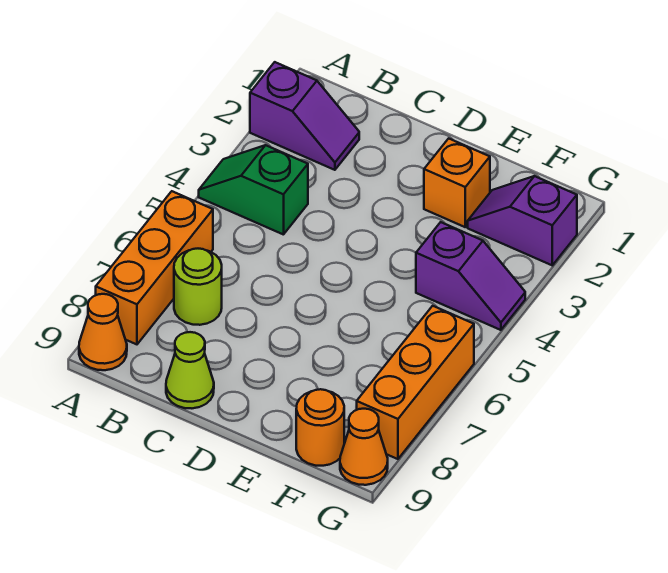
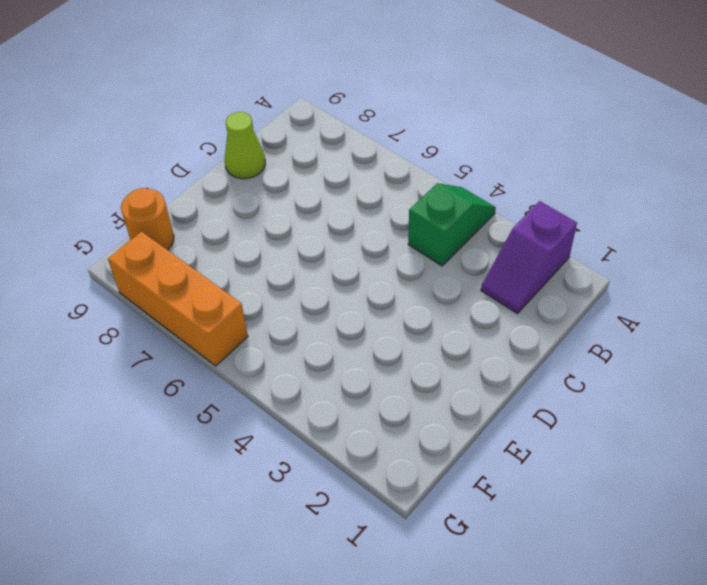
none -> orange brick A6:A8 level 1
none -> orange cone A9 level 1
none -> lime round brick B7 level 1

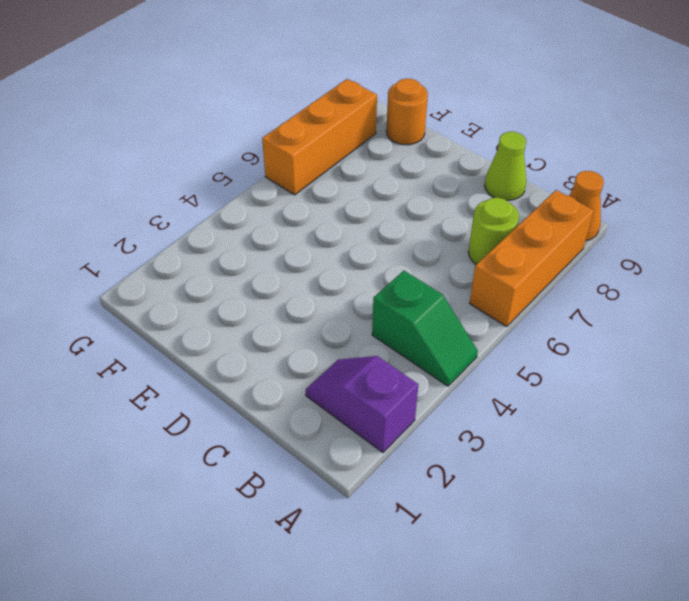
none -> orange brick E2 level 1
none -> purple slope F2:G2 level 1 top G
none -> purple slope F4:G4 level 1 top F

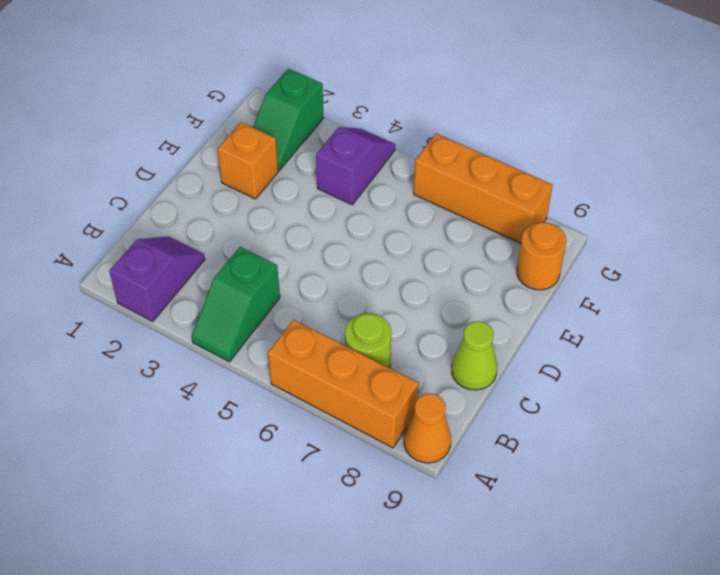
green slope F2:G2 level 1 top G -> purple slope F2:G2 level 1 top G
none -> orange cone G9 level 1

